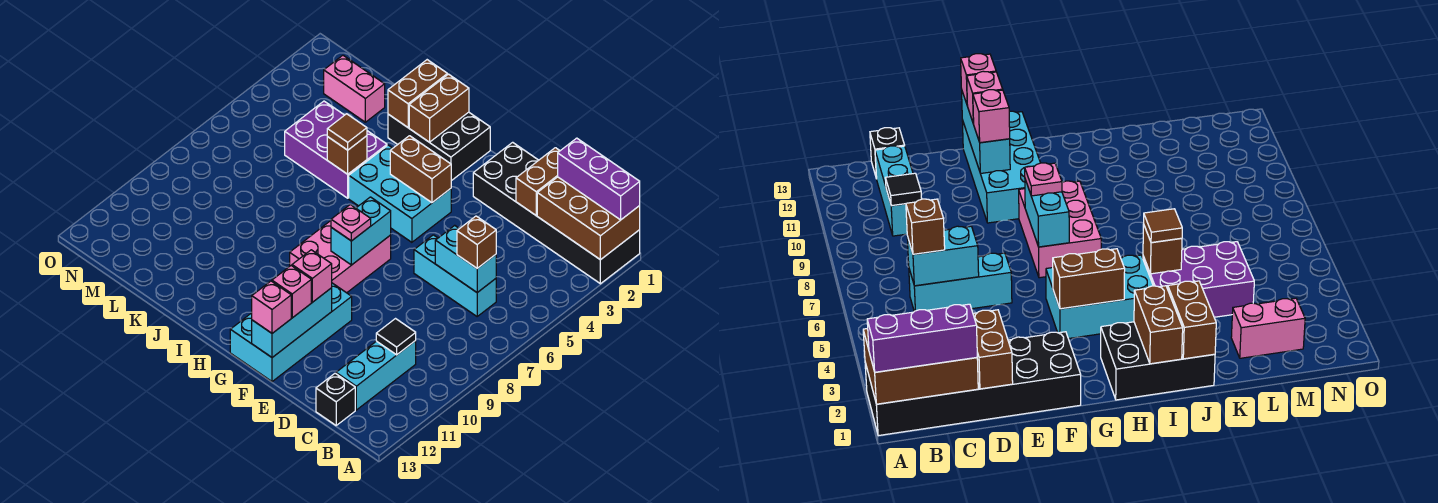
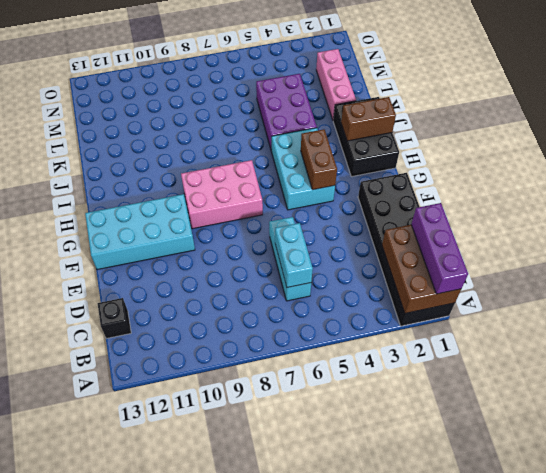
pink brick K2:M2 level 1 -> pink brick L2:M2 level 1
none -> cyan brick C10:C12 level 1
none -> black tile C10 level 2
none -> brown brick D1:D2 level 2

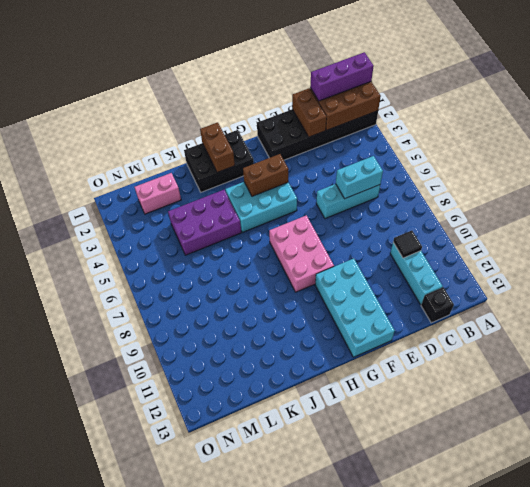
none -> cyan brick F11:F13 level 2
none -> cyan brick G7:G8 level 2
none -> brown brick J1:J2 level 2

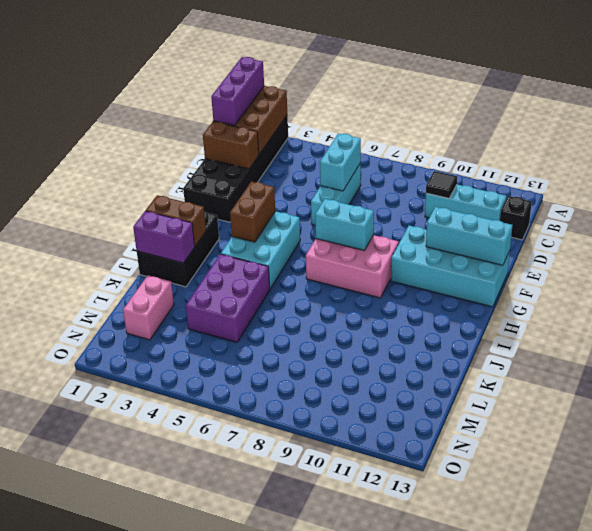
purple brick J1:J2 level 2 -> brown brick J1:J2 level 2
none -> brown brick J5 level 2
none -> brown brick C6 level 3
none -> pink brick F11 level 3

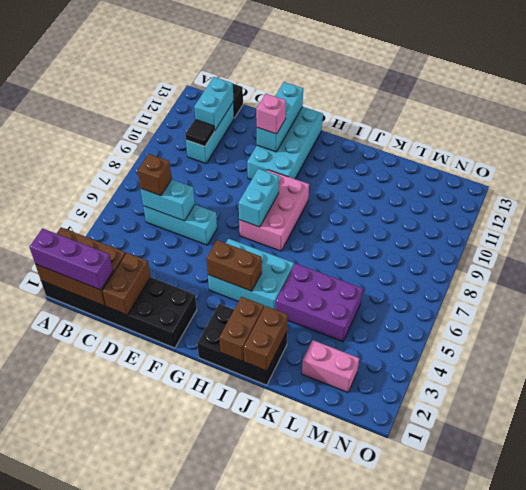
cyan brick C11:C12 level 2 -> none
none -> brown brick J5 level 2
none -> pink brick F12 level 3
none -> pink brick F13 level 3

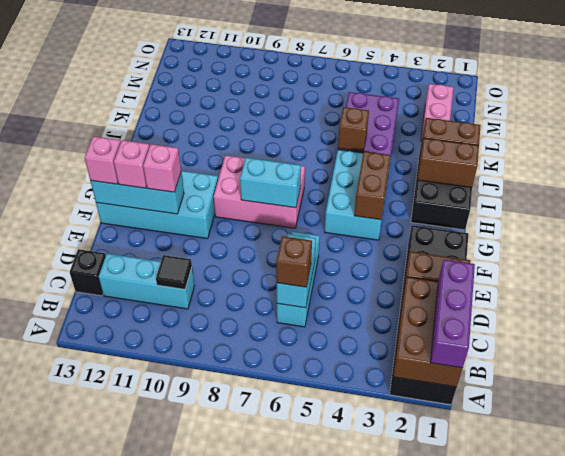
none -> pink plate G8 level 3
none -> brown tile J5 level 3

